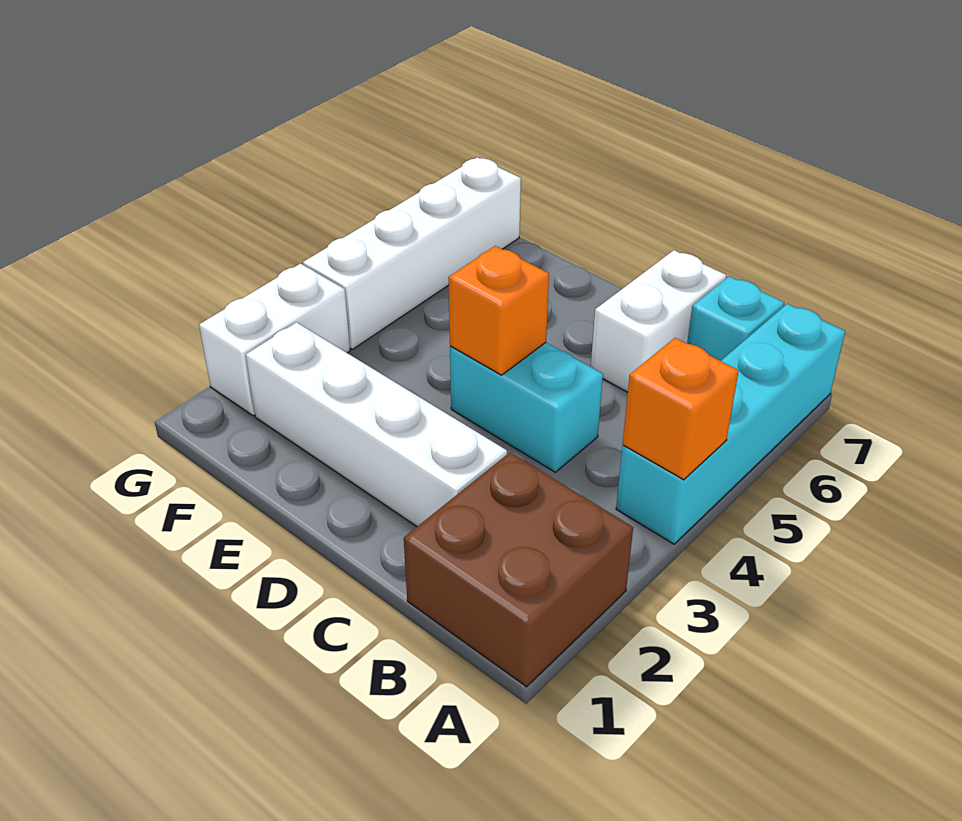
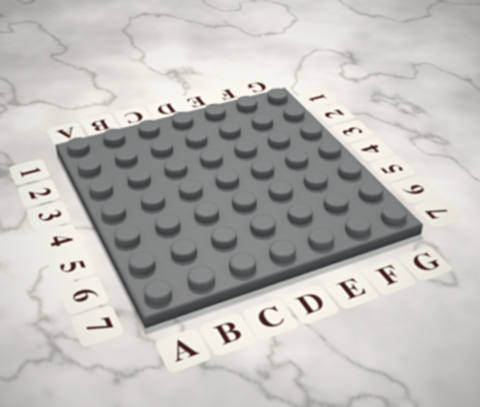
none -> brown brick A1:B2 level 1
none -> cyan brick A4:A7 level 1

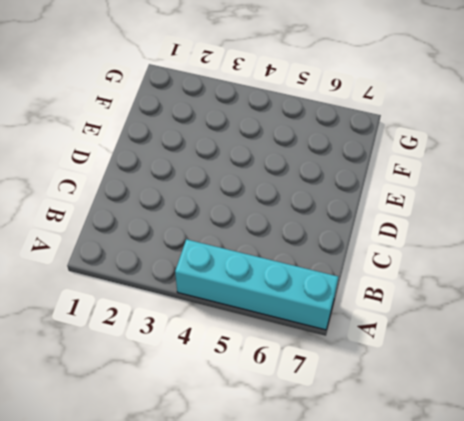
none -> brown brick A1:B2 level 1
none -> cyan brick B7 level 1

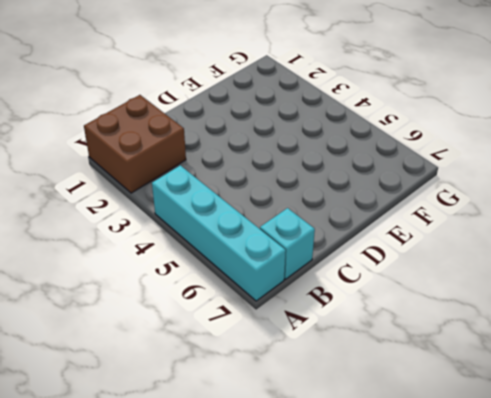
none -> white brick C2:F2 level 1
none -> cyan brick C4:D4 level 1

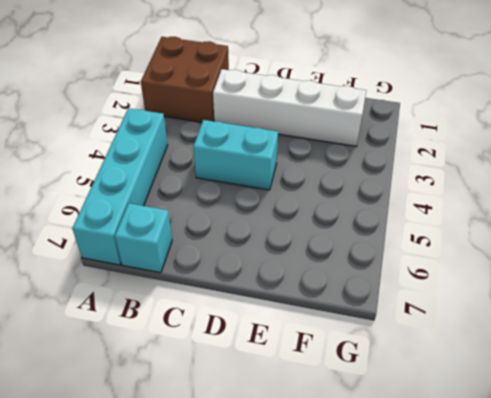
none -> white brick C6:C7 level 1
none -> white brick G2:G3 level 1

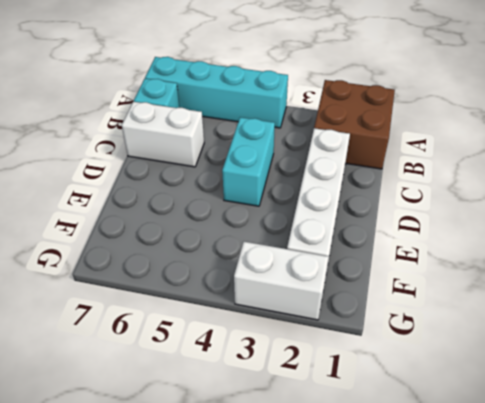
none -> white brick G4:G7 level 1
none -> orange brick A4 level 2

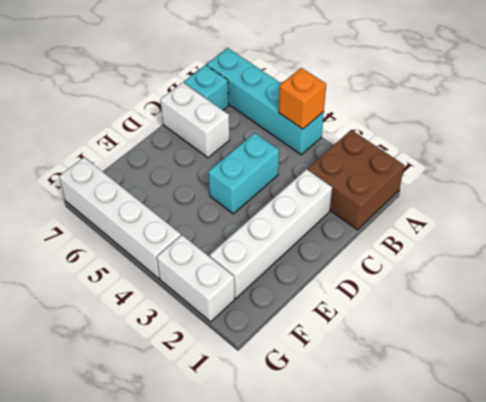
none -> orange brick D4 level 2

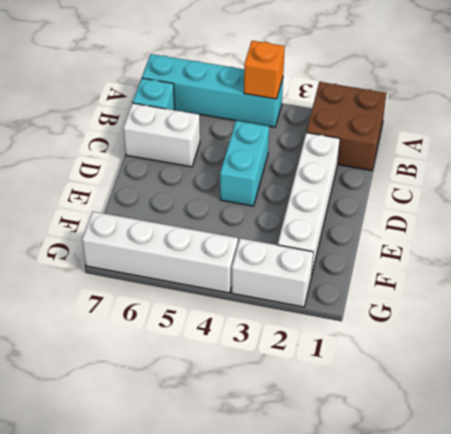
none -> orange brick D4 level 2

